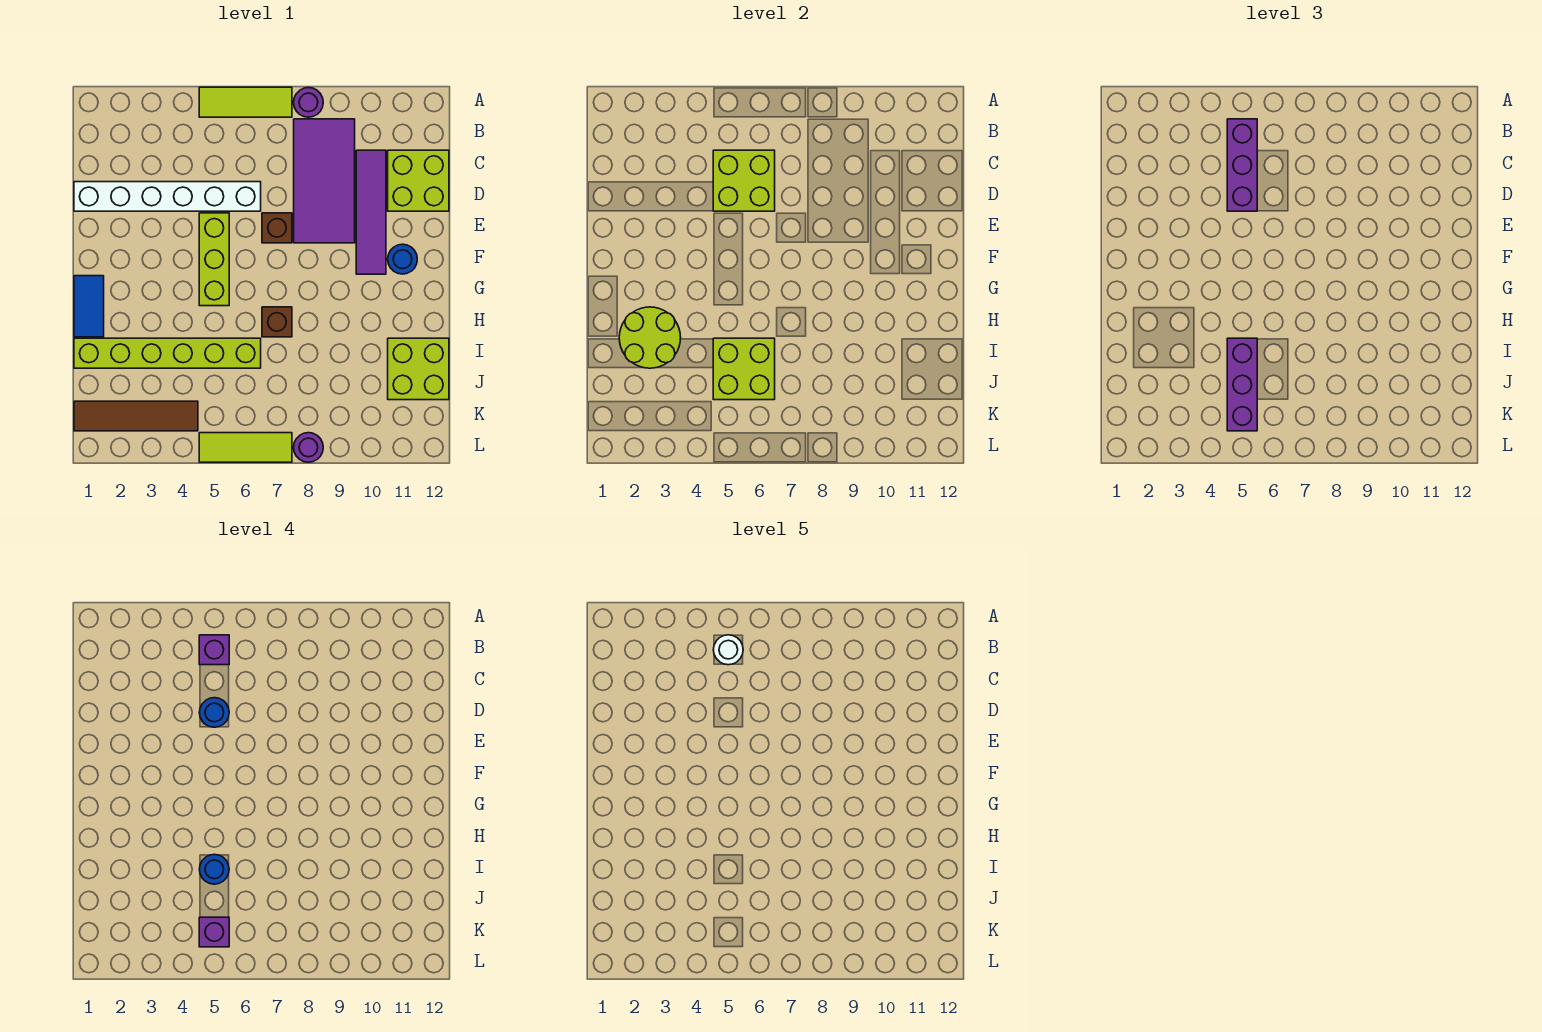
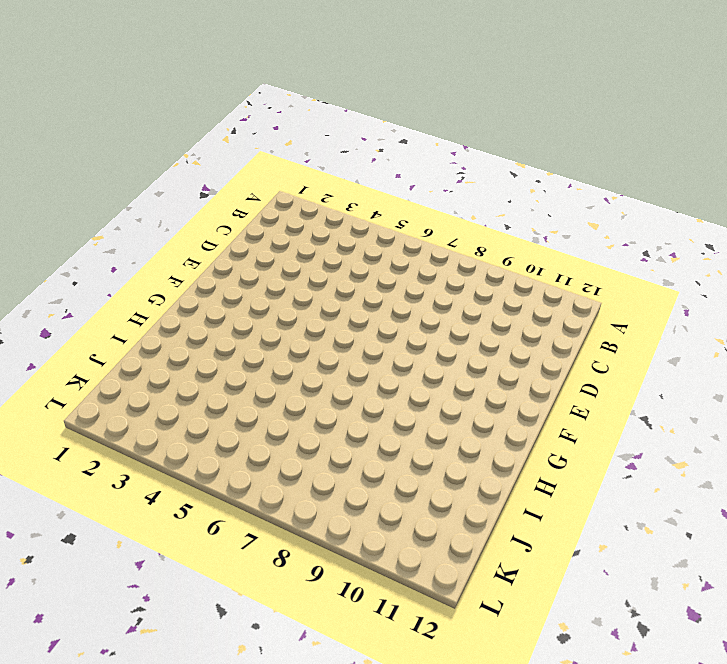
none -> lime tile A5:A7 level 1
none -> purple round brick A8 level 1
none -> purple tile B8:E9 level 1

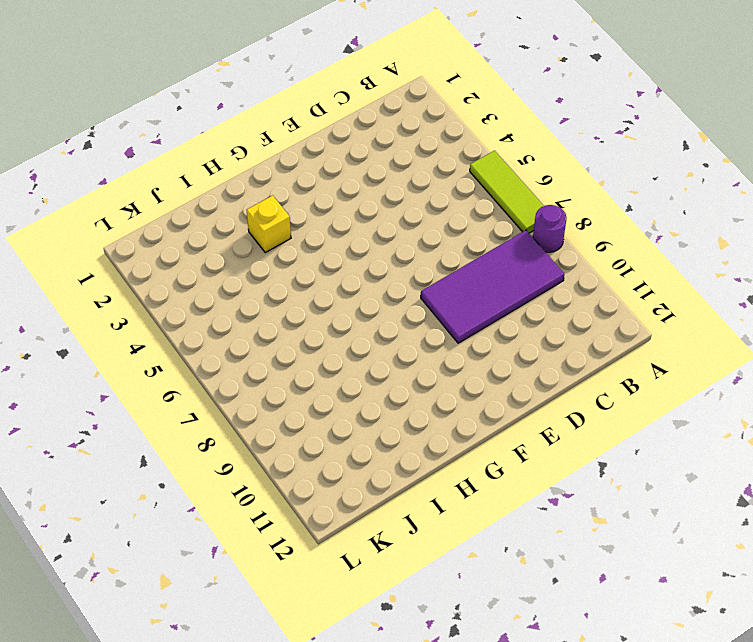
yellow brick H3 level 1 -> none
none -> purple tile C10:F10 level 1
none -> lime brick C11:D12 level 1
none -> white brick D1:D6 level 1

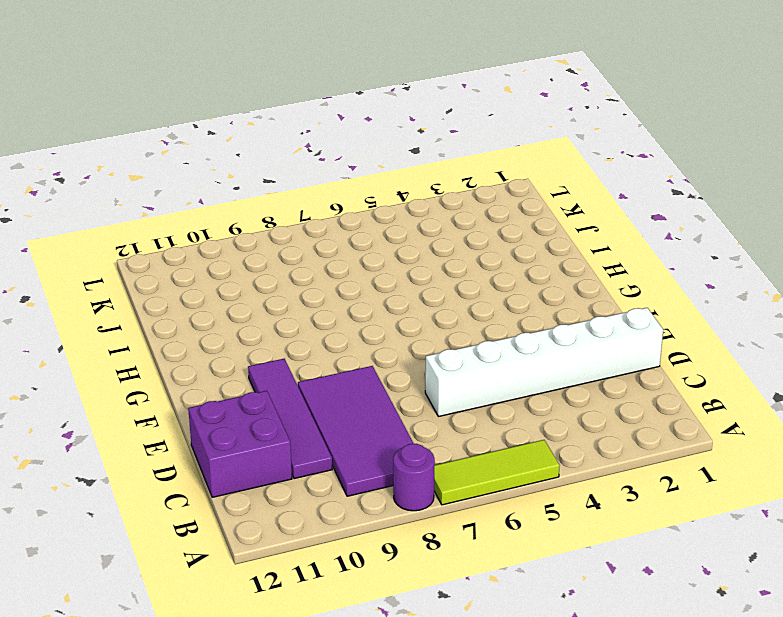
purple brick C11:D12 level 1 -> lime brick C11:D12 level 1
none -> lime brick E5:G5 level 1
none -> brown brick E7 level 1
none -> blue round brick F11 level 1

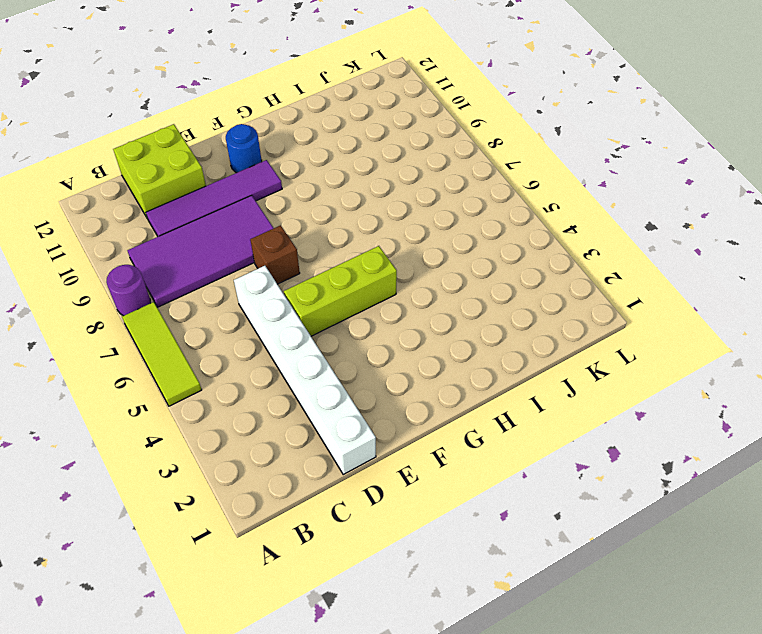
none -> blue tile G1:H1 level 1
none -> brown brick H7 level 1
none -> lime brick I1:I6 level 1

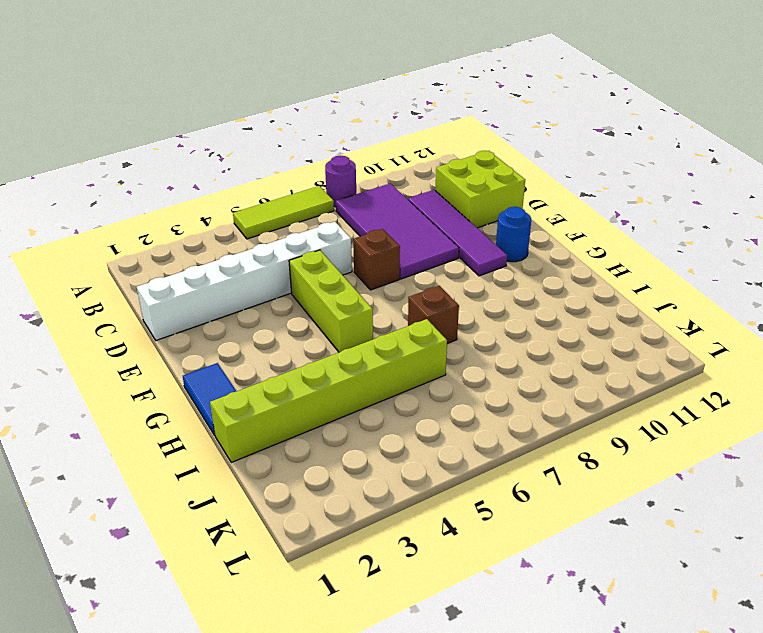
none -> lime brick I11:J12 level 1
none -> brown tile K1:K4 level 1
none -> lime tile L5:L7 level 1

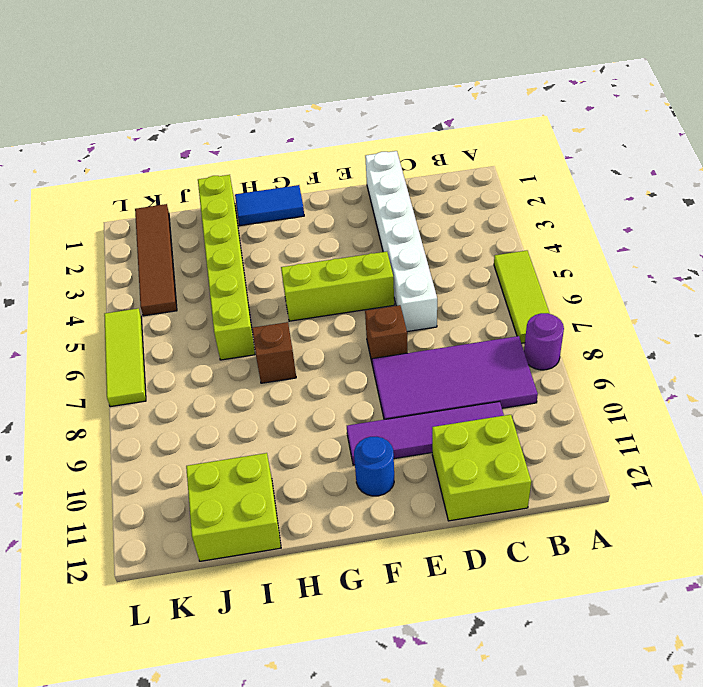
none -> purple round brick L8 level 1
none -> lime brick C5:D6 level 2
none -> lime round brick H2:I3 level 2

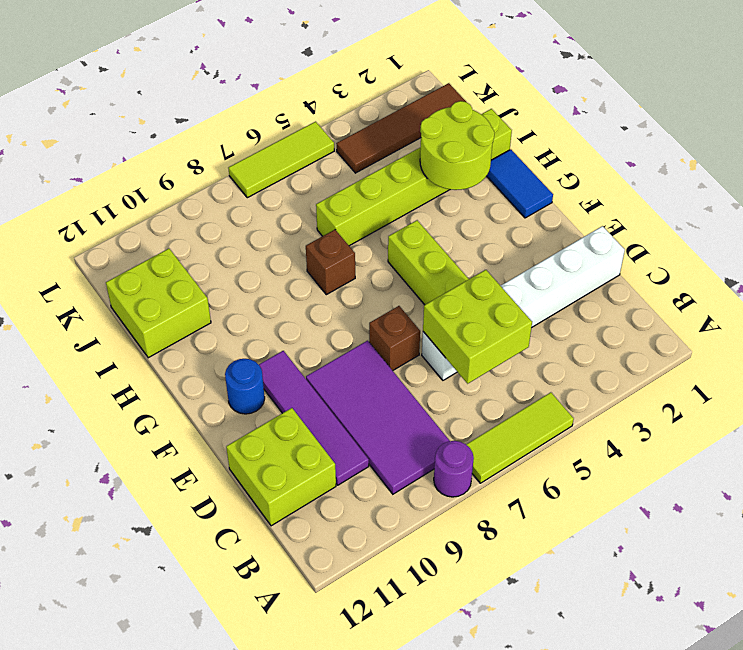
none -> purple round brick L8 level 1
none -> lime brick I5:J6 level 2
none -> purple brick B5:D5 level 3

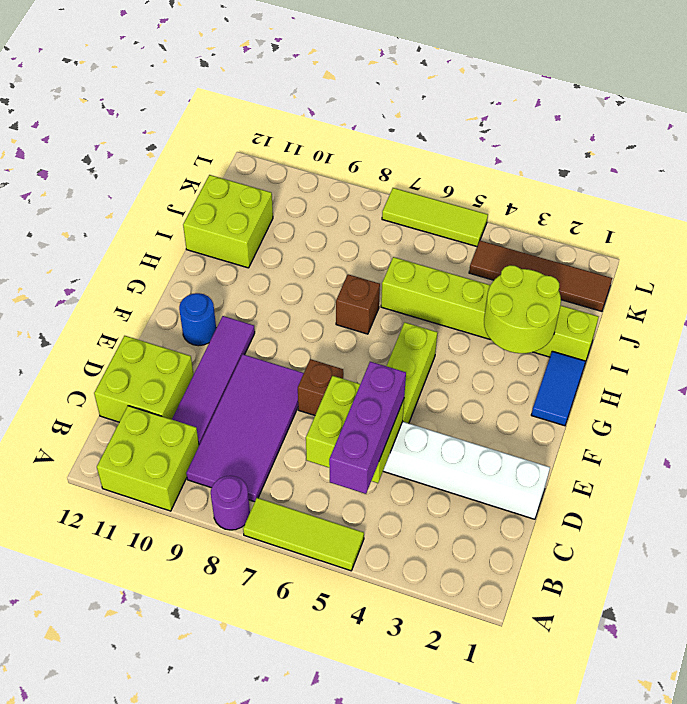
lime brick A10:B11 level 1 -> lime brick I5:J6 level 2
none -> purple round brick L8 level 1
none -> purple brick I5:K5 level 3
none -> purple brick B5 level 4

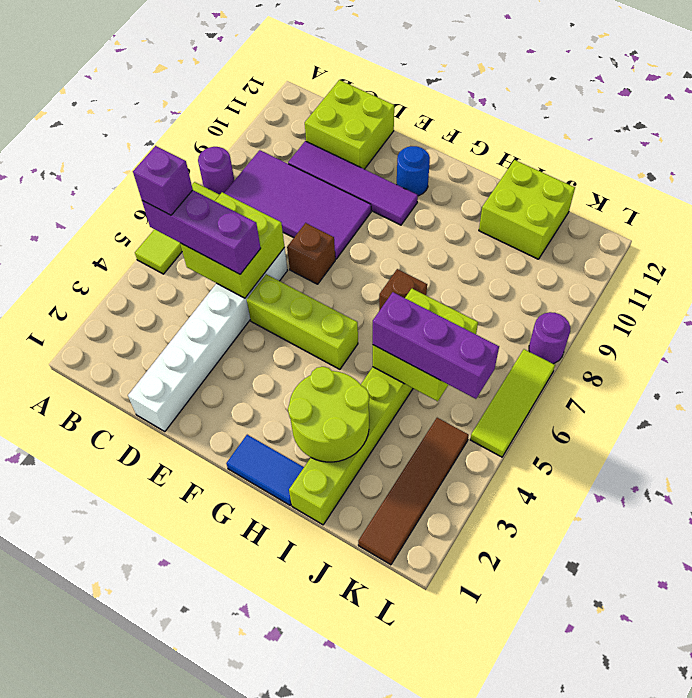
none -> blue round brick D5 level 4
none -> blue round brick I5 level 4
none -> purple brick K5 level 4

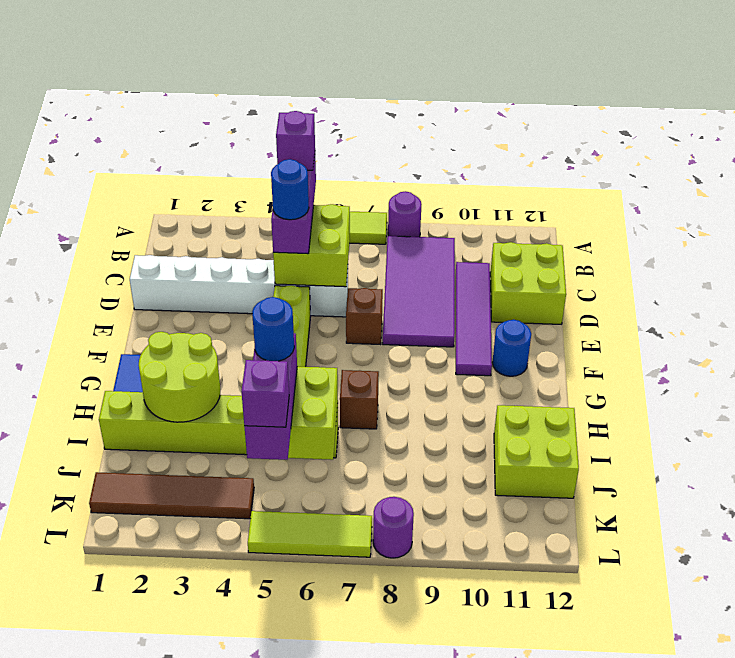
none -> white round brick B5 level 5

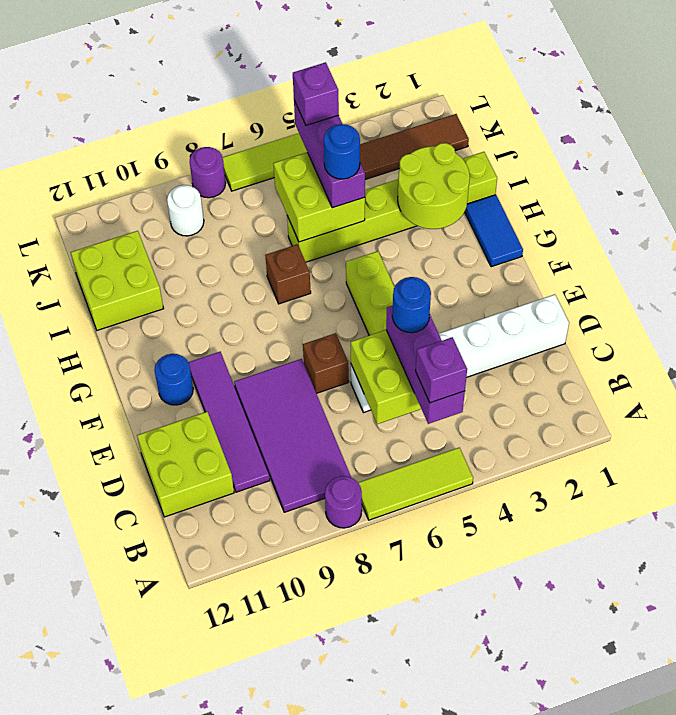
white round brick K9 level 1 -> white round brick B5 level 5

